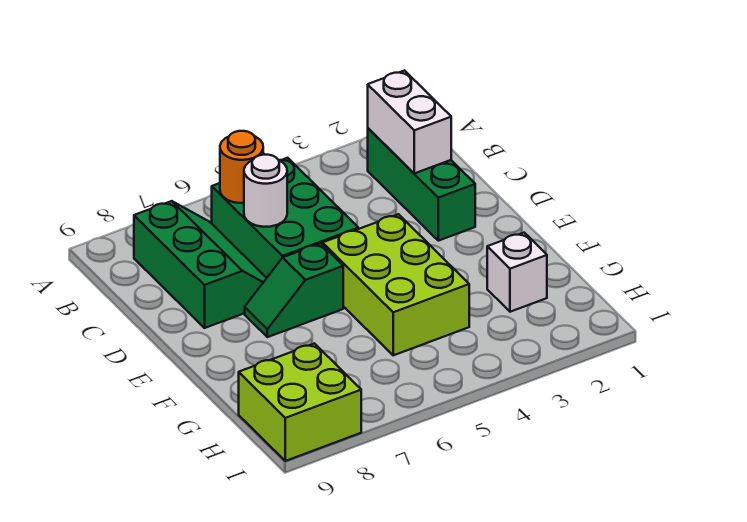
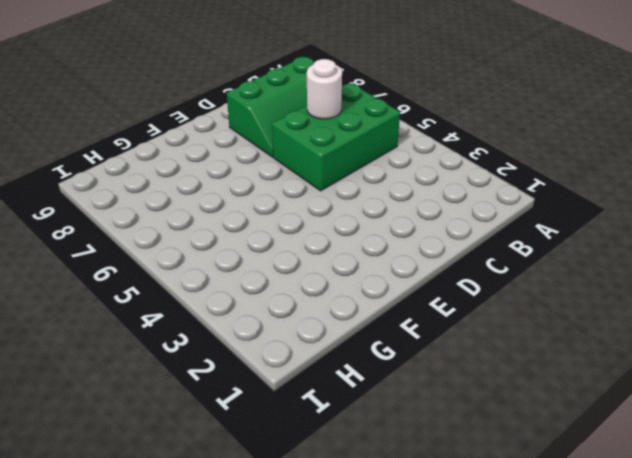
none -> green brick B2:D2 level 1
none -> lime brick E4:G5 level 1

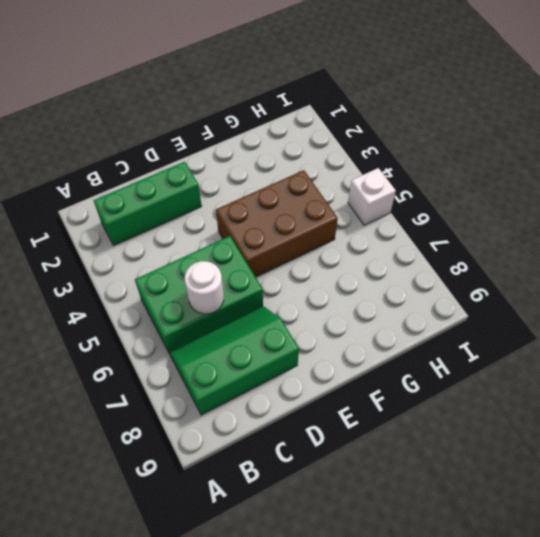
brown brick E4:G5 level 1 -> lime brick E4:G5 level 1
white brick I5 level 1 -> white brick G2 level 1
none -> green slope E6:E7 level 1 top 6
none -> lime brick H8:I9 level 1

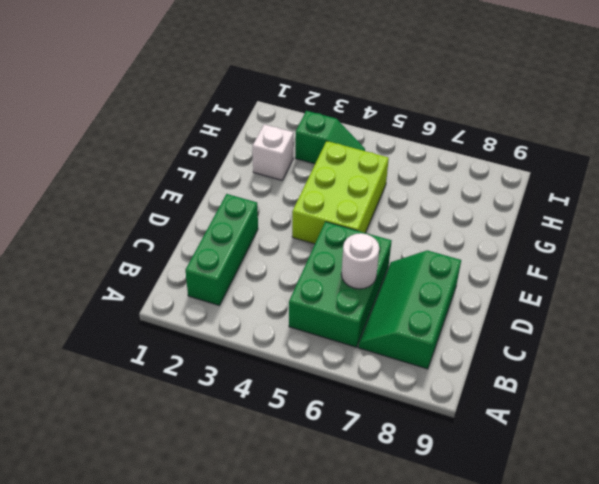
green slope H3:H4 level 1 top 3 -> green slope E6:E7 level 1 top 6
none -> lime brick H8:I9 level 1
none -> white brick B2:C2 level 2

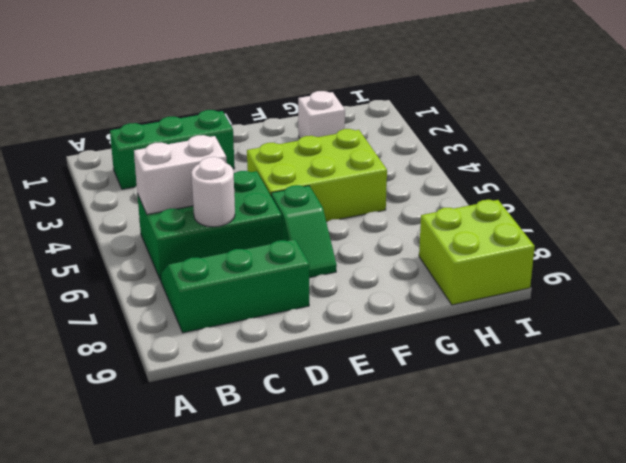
white brick B5:C5 level 2 -> white brick B2:C2 level 2
none -> orange round brick B6 level 2

